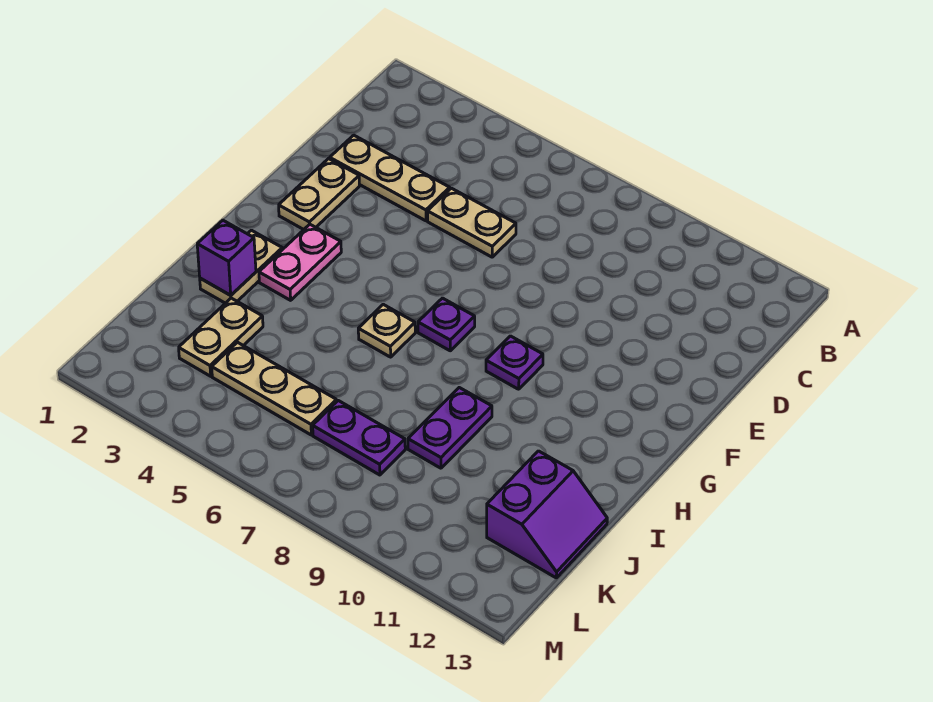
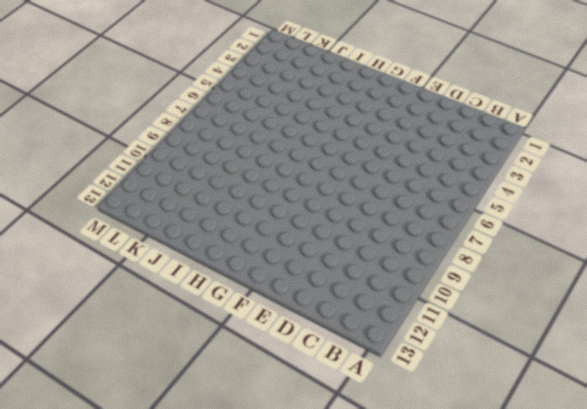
none -> tan plate D2:D4 level 1
none -> tan plate D5:D6 level 1
none -> tan plate E2:F2 level 1

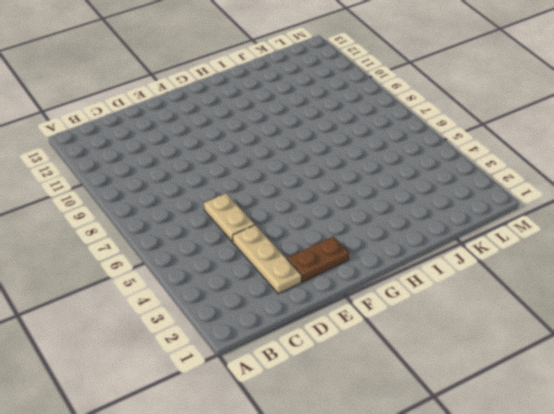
brown plate E2:F2 level 1 -> tan plate E2:F2 level 1
none -> pink plate G3:H3 level 1
none -> purple plate G7 level 1
none -> purple plate G9 level 1

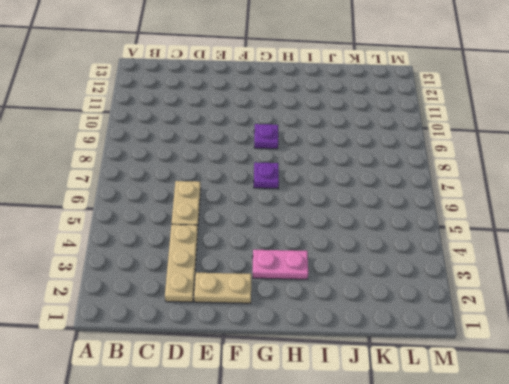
none -> tan plate H2:I2 level 1
none -> tan plate H6 level 1
none -> purple plate I9:J9 level 1

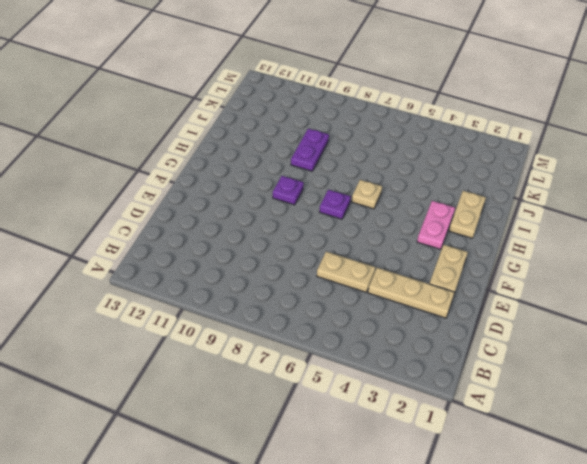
none -> tan plate J3:K3 level 1
none -> purple slope J12:K13 level 1 top 12
none -> tan plate K4:K6 level 1

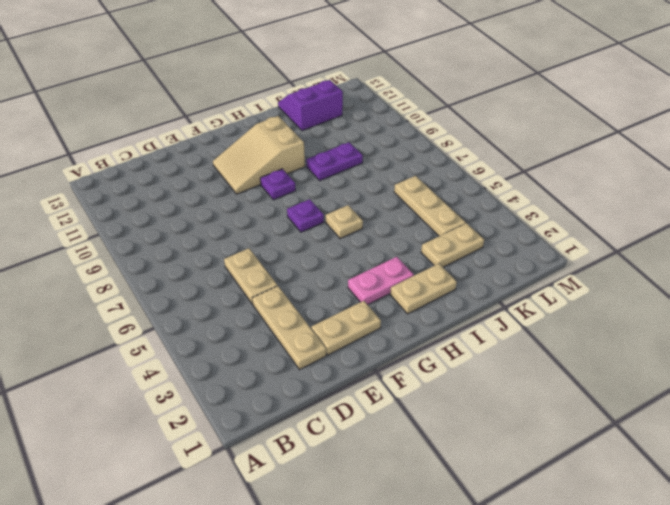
tan slope F10:H11 level 1 top H -> none
none -> purple plate K7:K8 level 1
none -> purple brick I2 level 2

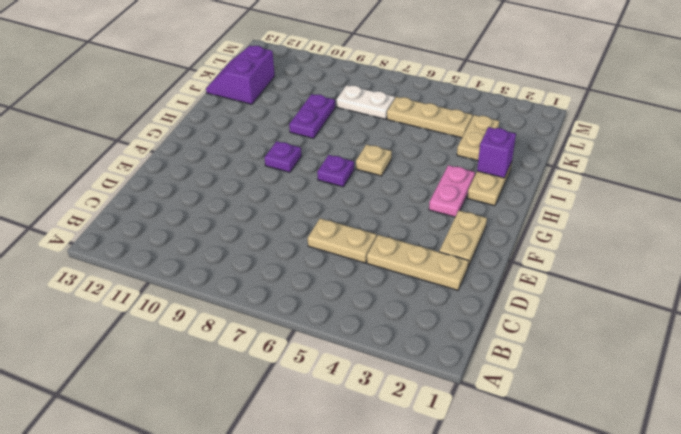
white plate K7:K8 level 1 -> purple plate K7:K8 level 1

